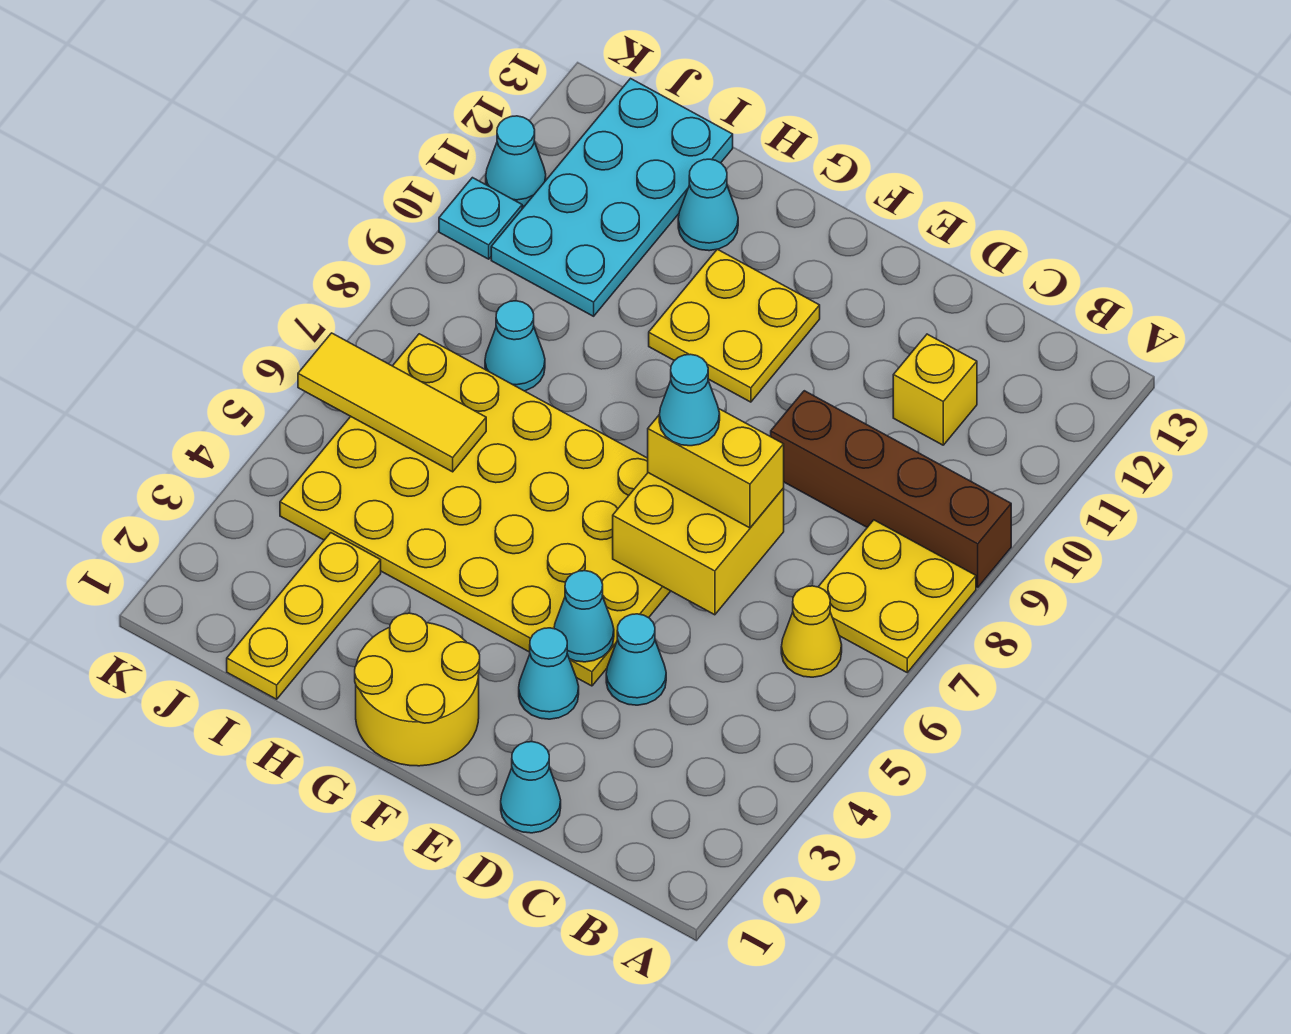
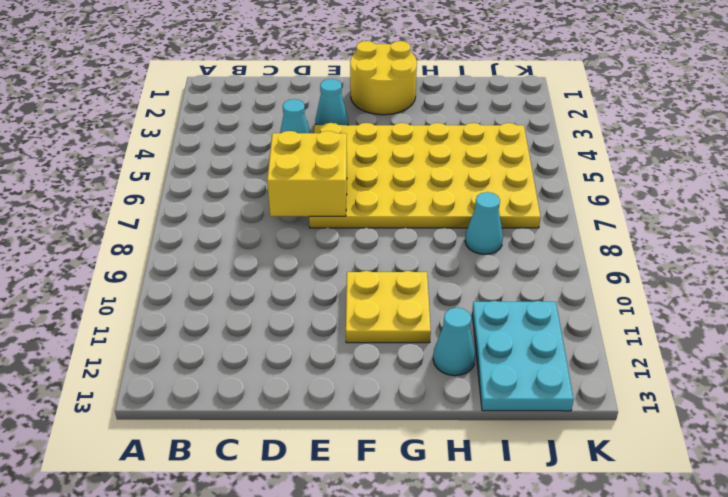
cyan plate I11:J13 level 1 -> cyan plate I10:J13 level 1
none -> yellow plate A7:B8 level 1
none -> brown brick A9:D9 level 1
none -> yellow cone B6 level 1

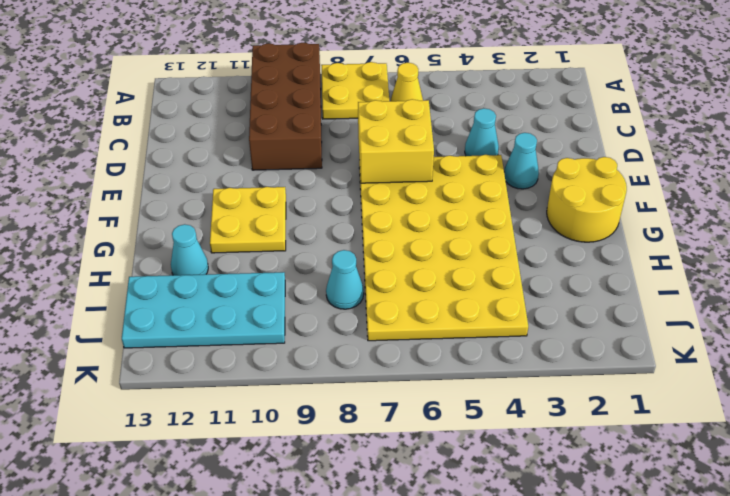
brown brick A9:D10 level 1 -> brown brick A9:D9 level 1
none -> yellow brick C11 level 1
none -> cyan cone D1 level 1
none -> yellow plate I1:I3 level 1

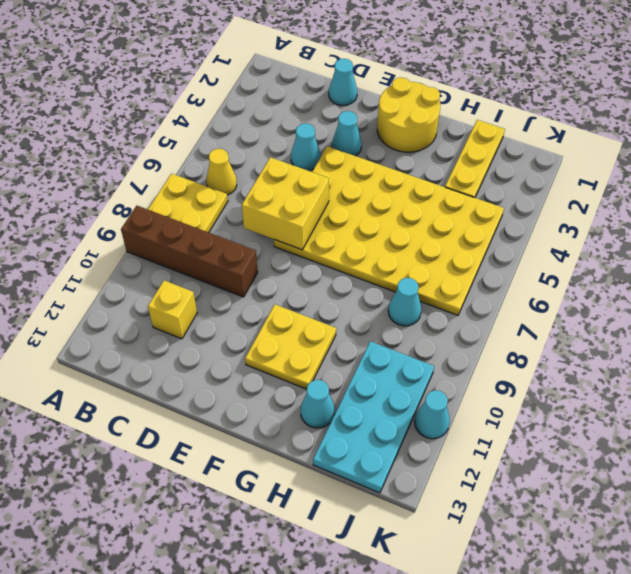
none -> cyan plate K10 level 1
none -> cyan cone E4 level 2
none -> yellow tile I6:K6 level 2

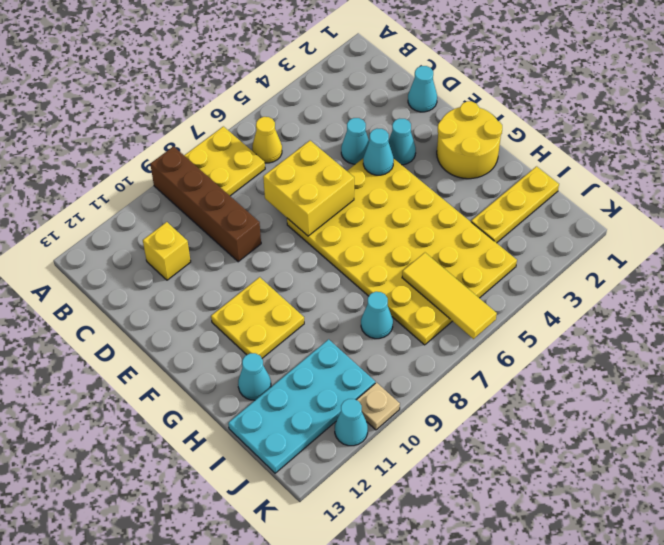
tan plate K10 level 1 -> cyan plate K10 level 1
none -> yellow brick D7:E7 level 3
none -> cyan cone E7 level 4

